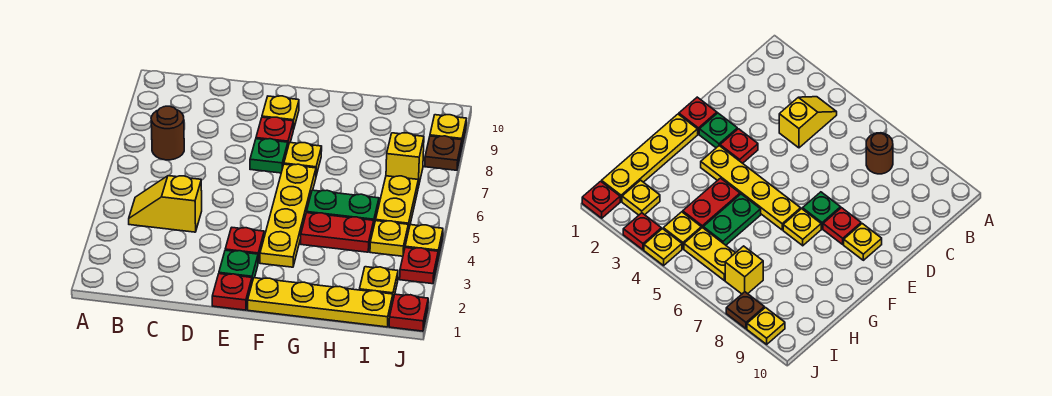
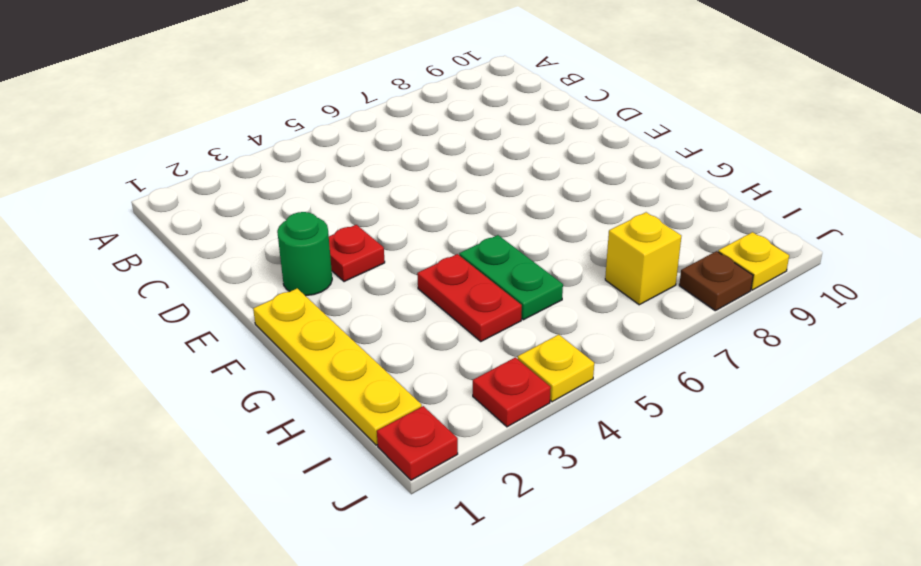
green round brick E2 level 1 -> green plate E2 level 1
none -> yellow slope B4:C4 level 1 top C
none -> brown round brick B7 level 1
none -> red plate E1 level 1

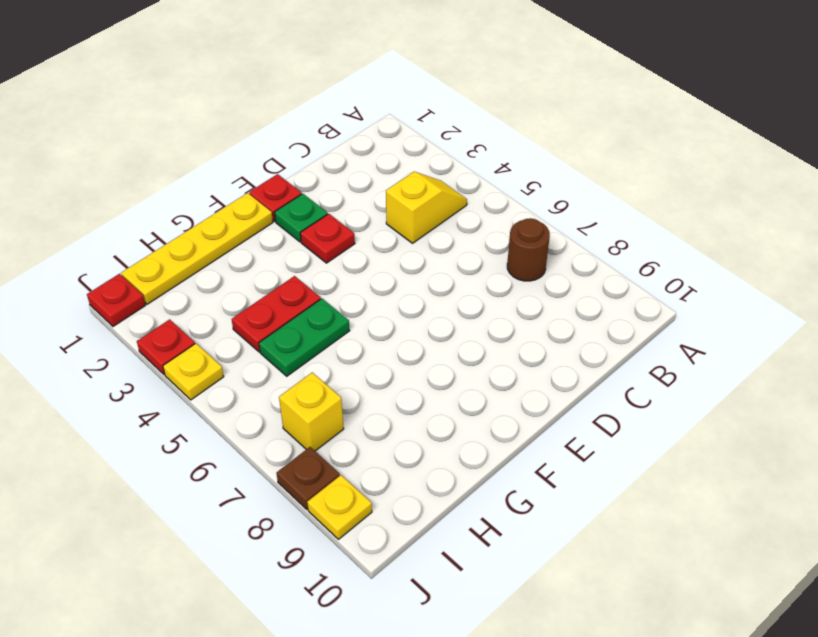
none -> green plate E7 level 1
none -> red plate E8 level 1
none -> yellow plate E9 level 1

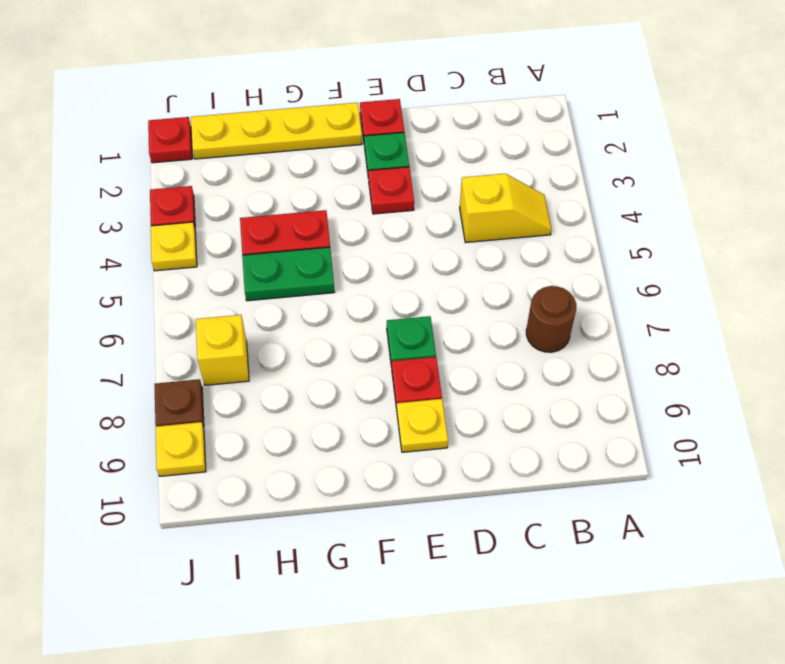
none -> yellow plate F3:F6 level 1
none -> yellow plate F7 level 1
none -> yellow plate I2 level 1

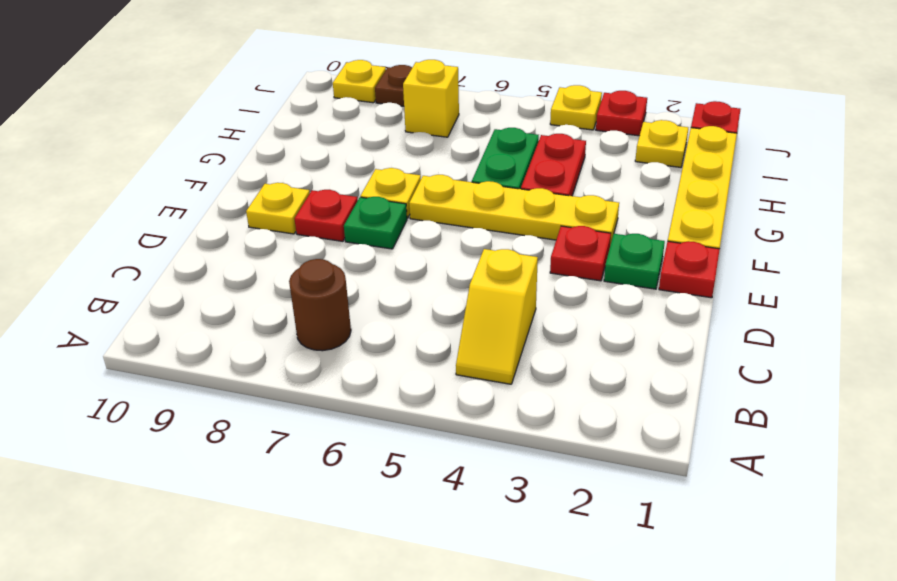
none -> yellow plate I4 level 1
none -> yellow plate I5:I6 level 1

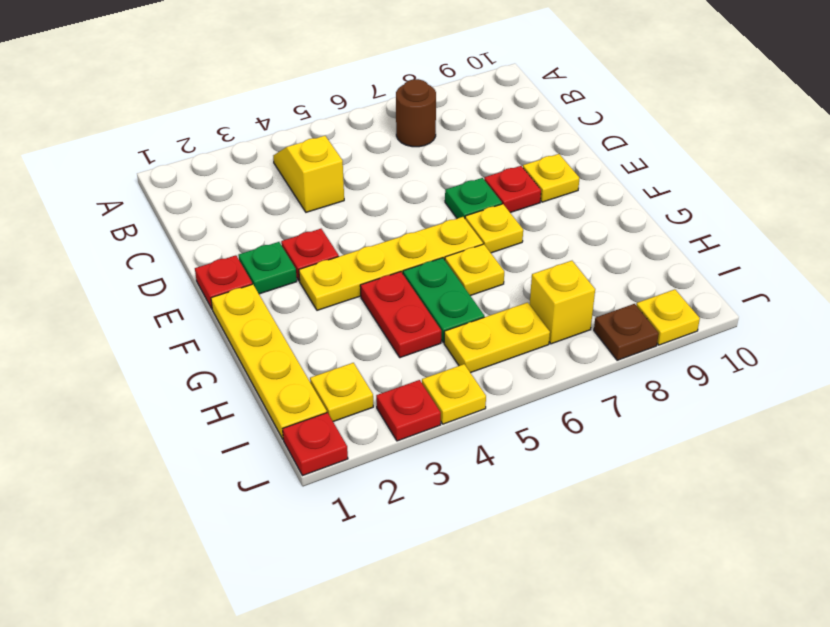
yellow plate G6 level 1 -> yellow plate I4 level 1

